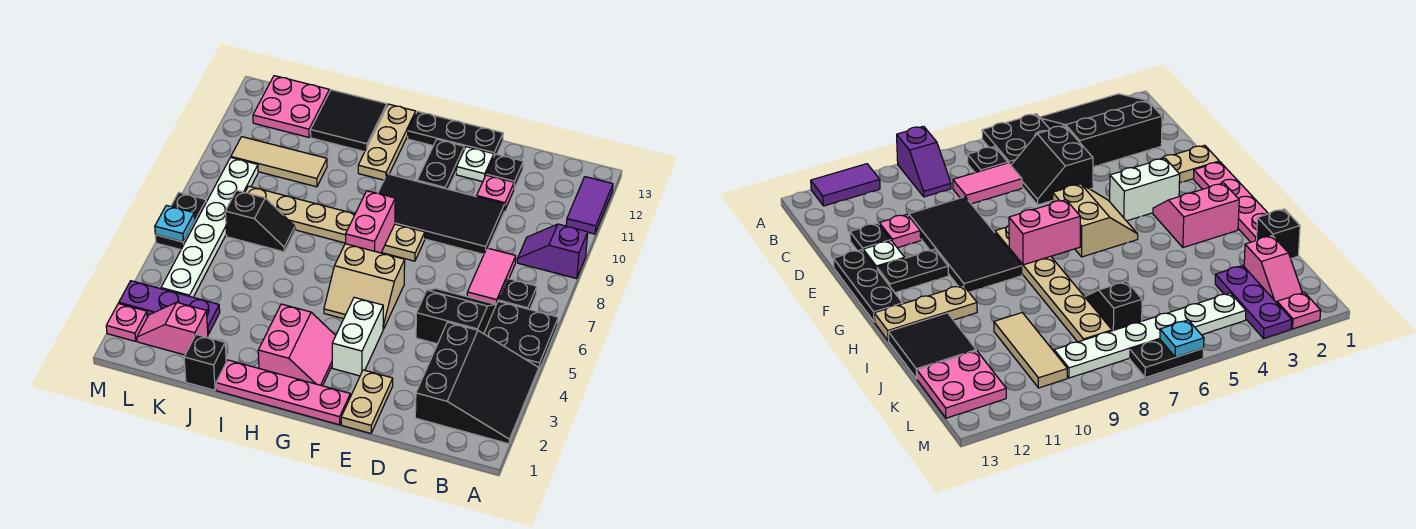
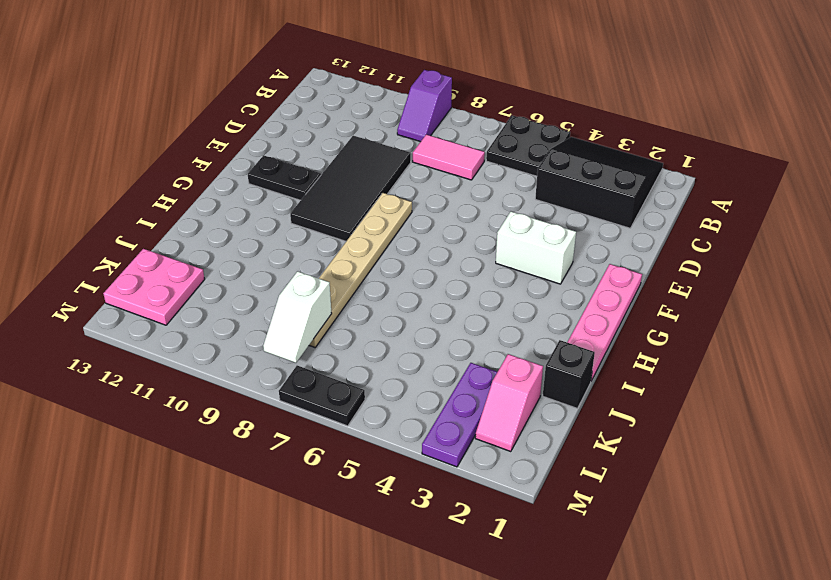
white slope K8:L8 level 2 top K -> none
none -> purple tile A11:A12 level 1
none -> black plate B7 level 1
none -> black slope C5:D6 level 1 top 5
none -> pink plate D11 level 1

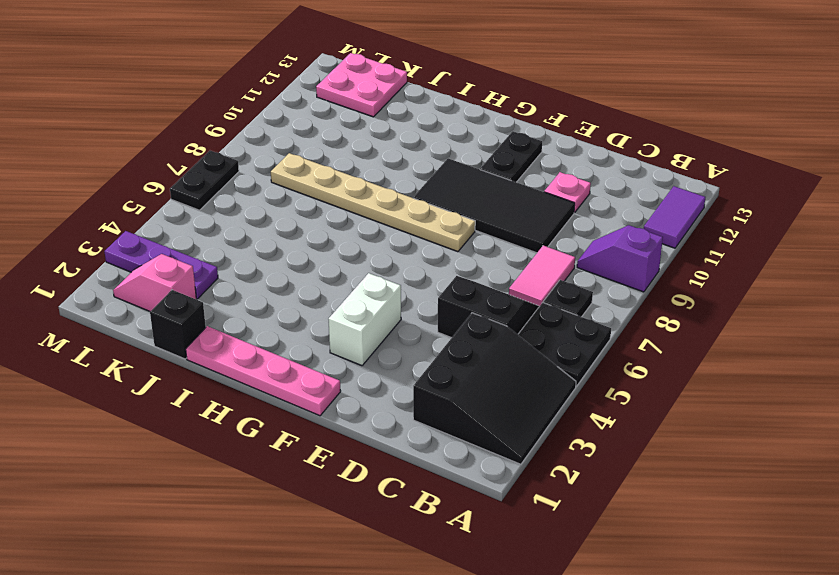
none -> black plate D12 level 1
none -> tan plate E1:E2 level 1
none -> white plate E12 level 1
none -> black plate E13:G13 level 1

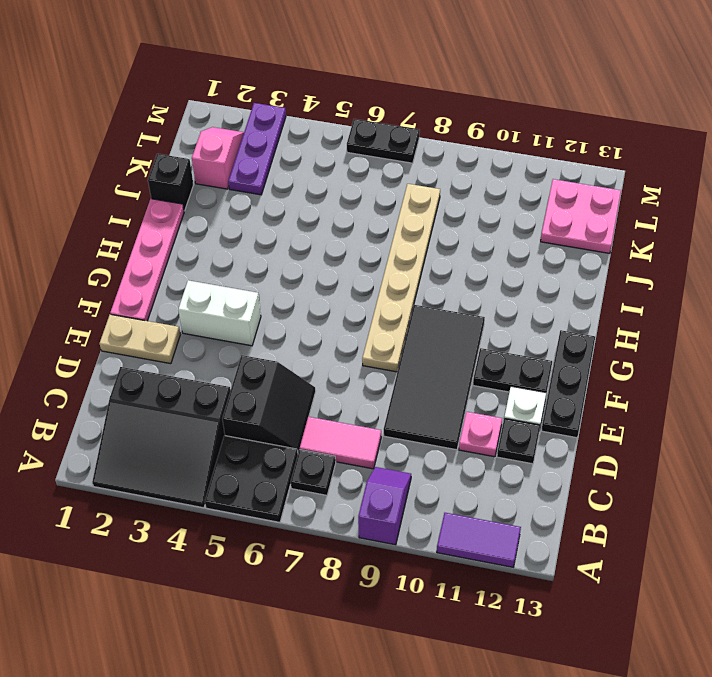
none -> tan slope F5:G6 level 1 top 6
none -> pink slope G2:H3 level 1 top H
none -> tan plate H11:H13 level 1
none -> black tile I12:J13 level 1

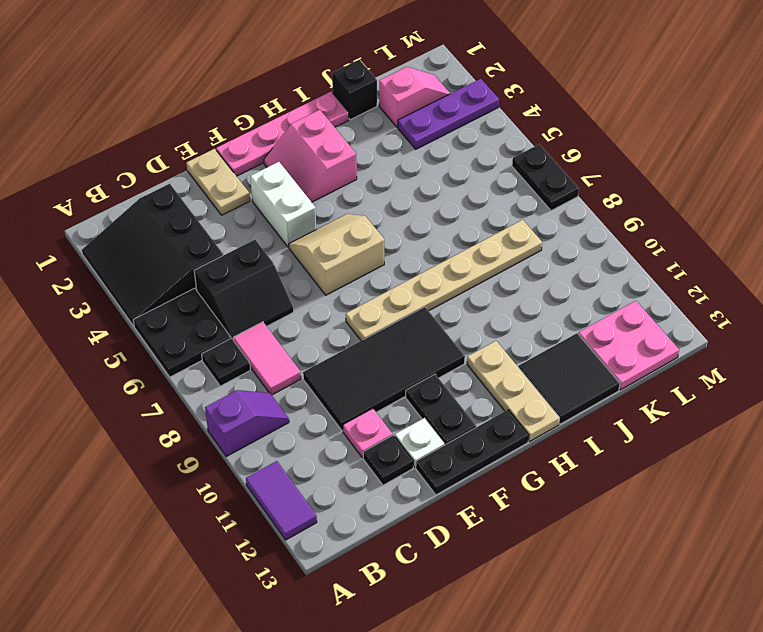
none -> black slope J7:K7 level 1 top K
none -> tan tile J10:L10 level 1
none -> white plate L4:L9 level 1
none -> pink plate M2 level 1

